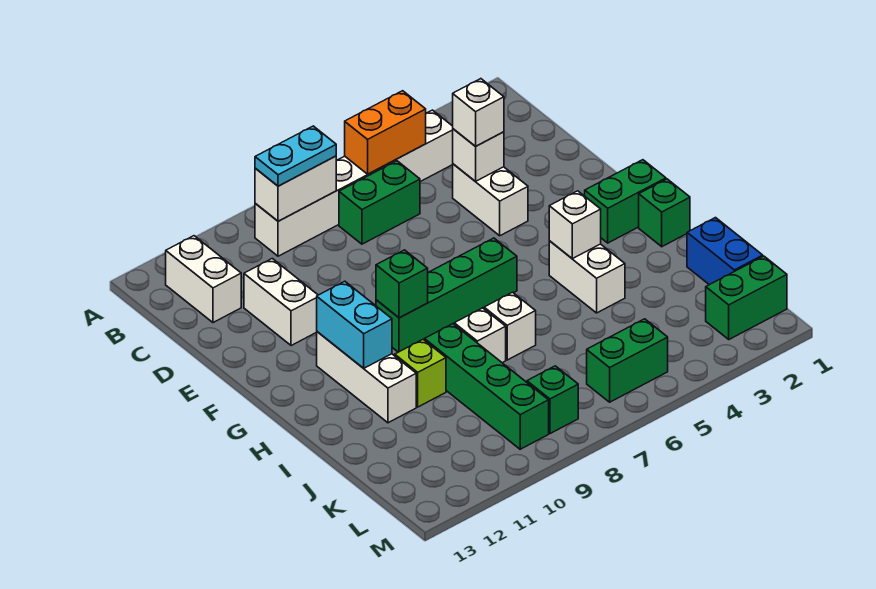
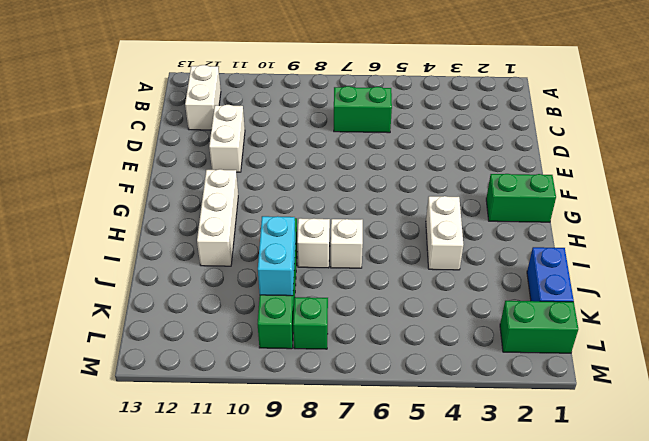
cyan brick J9:K9 level 2 -> cyan brick G11:H11 level 2
none -> white brick B4:B9 level 1
none -> white brick D4:E4 level 1
none -> green brick G6:G9 level 1

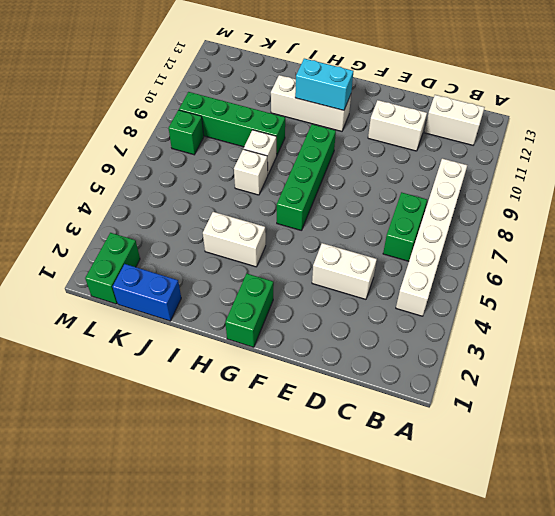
none -> green brick H1 level 1
none -> lime brick I10 level 1
none -> green brick L5:L6 level 1

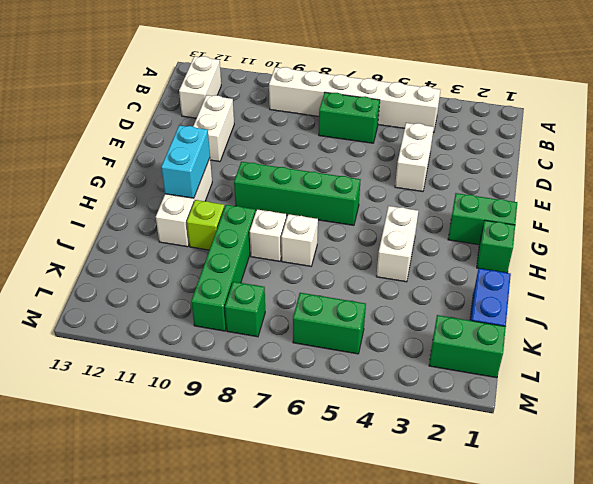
none -> orange brick B5:B6 level 2
none -> white brick B8:B9 level 2
none -> white brick D4 level 2

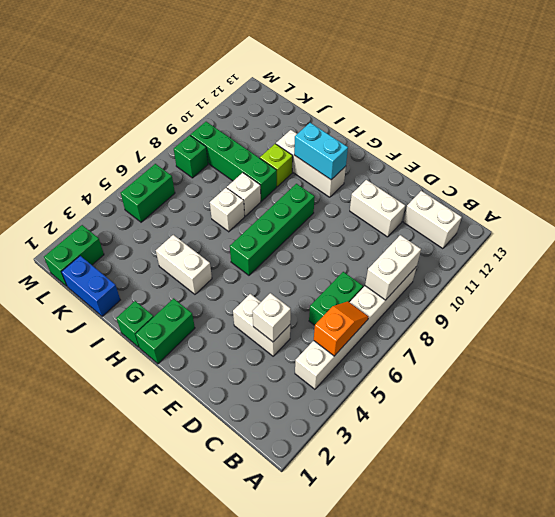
orange slope B5:B6 level 2 top 5 -> orange brick B5:B6 level 2
none -> green brick G9 level 2
none -> white brick H4 level 2
none -> cyan plate B8:B9 level 3

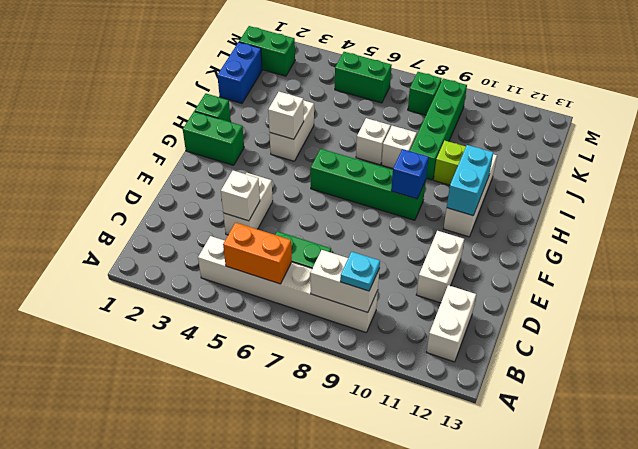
cyan plate B9 level 3 -> cyan plate B8:B9 level 3
blue brick G9 level 2 -> green brick G9 level 2
none -> white brick D4 level 3

